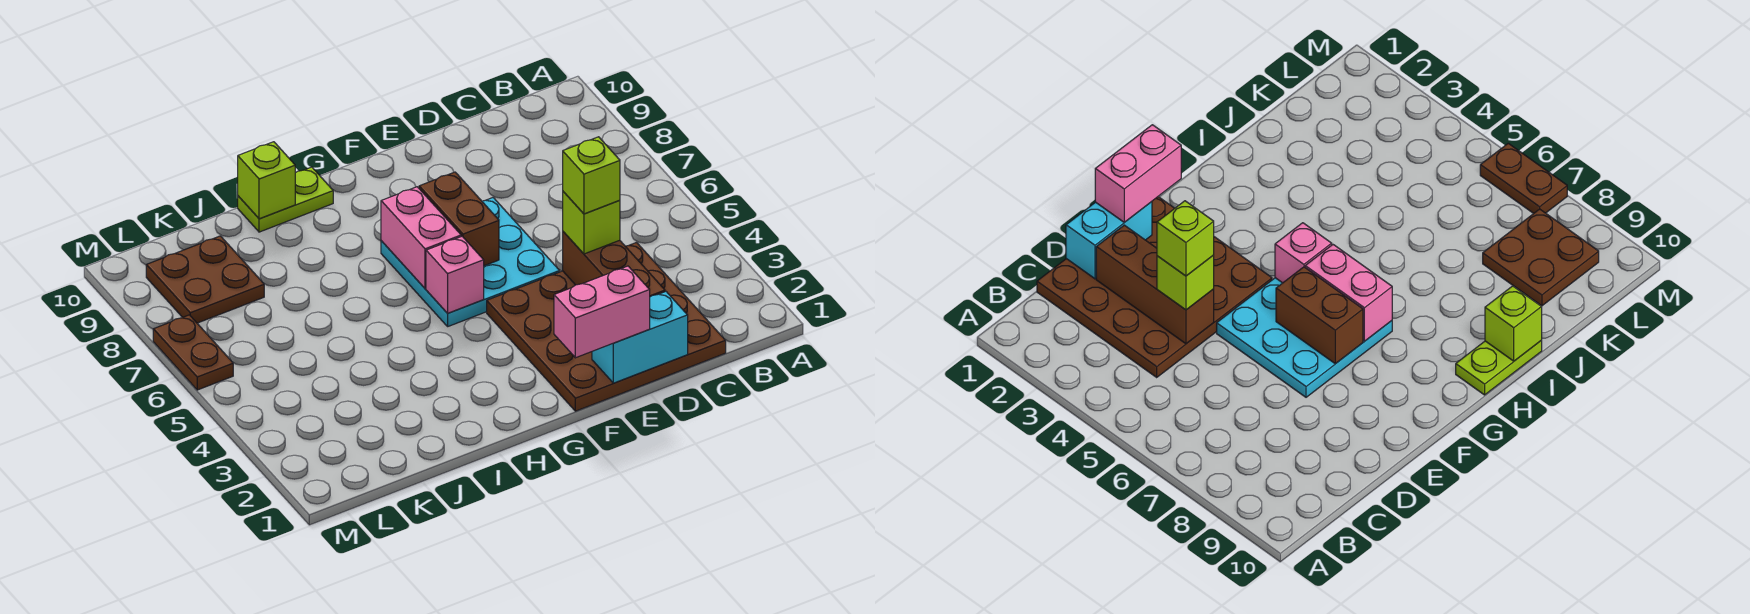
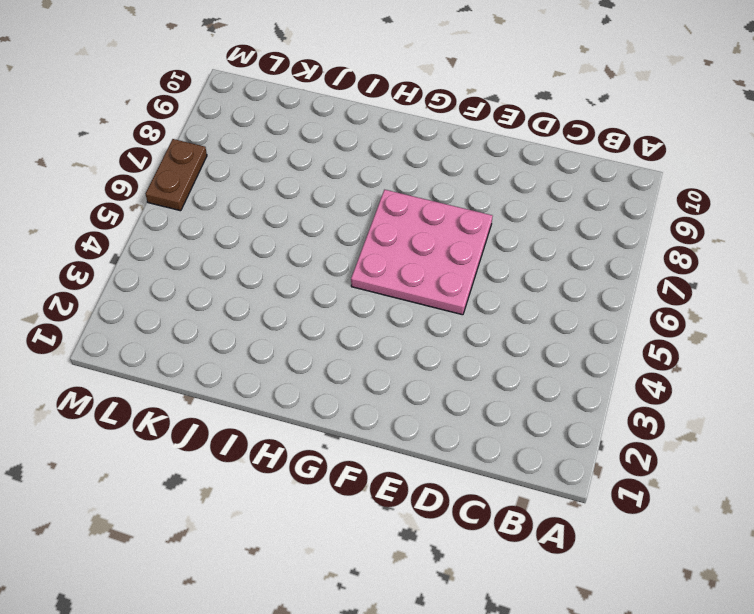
pink plate E5:G7 level 1 -> cyan plate E5:G7 level 1
none -> brown plate C1:F4 level 1
none -> lime plate H10:I10 level 1
none -> brown plate K8:L9 level 1

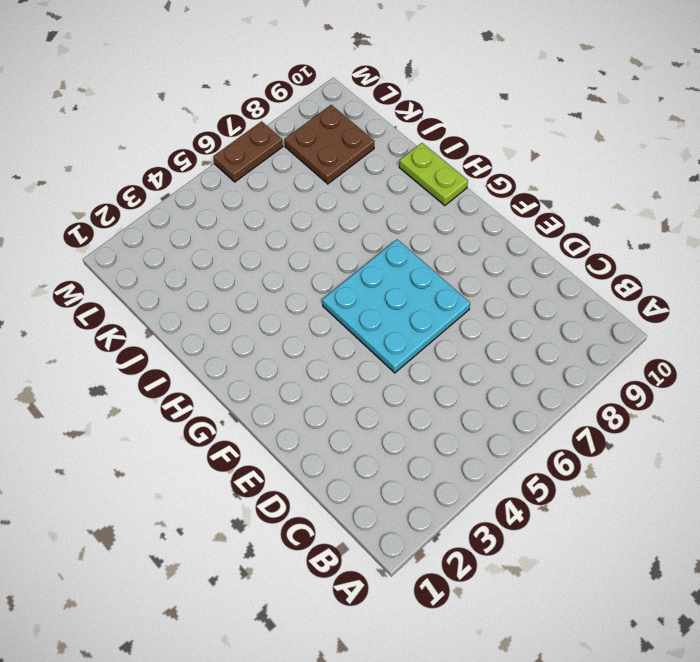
none -> brown plate C1:F4 level 1
none -> cyan brick D1:E1 level 2
none -> brown brick D2:D4 level 2

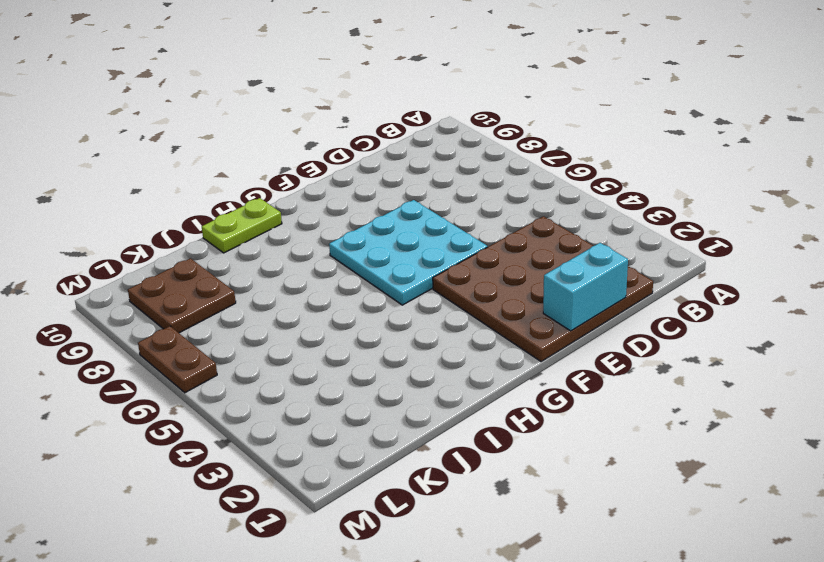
none -> brown brick D2:D4 level 2
none -> brown brick F6:F7 level 2
none -> pink brick G5 level 2

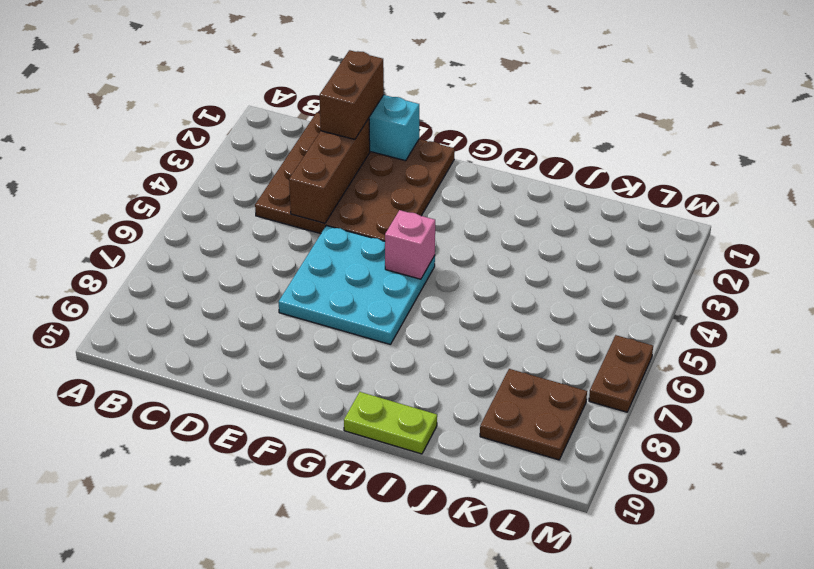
brown brick D1:D2 level 3 -> brown brick F6:F7 level 2
none -> pink brick G6:G7 level 2
none -> lime brick I10 level 2
none -> lime brick D4 level 3

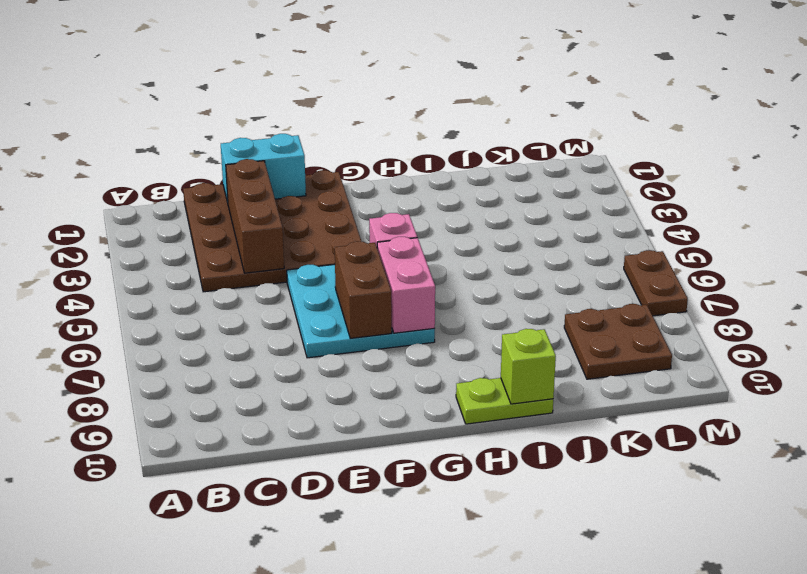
none -> lime brick D4 level 3
none -> pink brick E1:F1 level 3
none -> lime brick D4 level 4

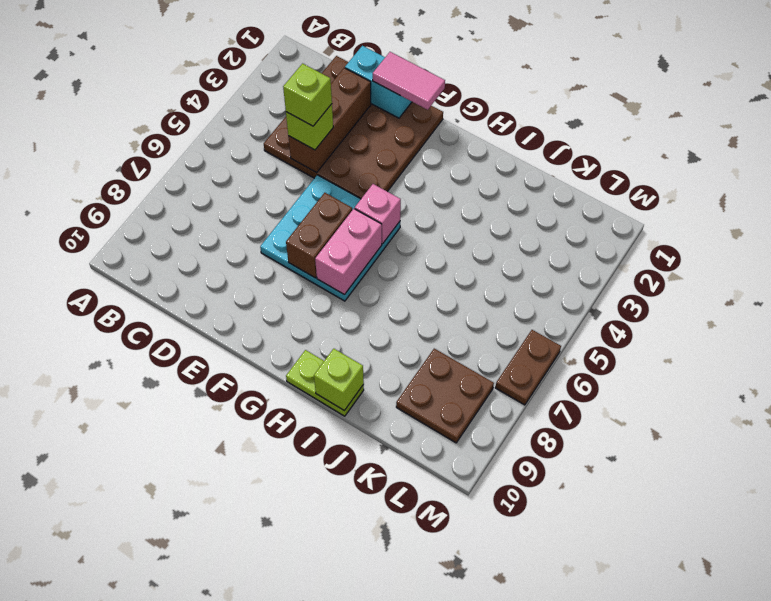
pink tile E1:F1 level 3 -> pink brick E1:F1 level 3

